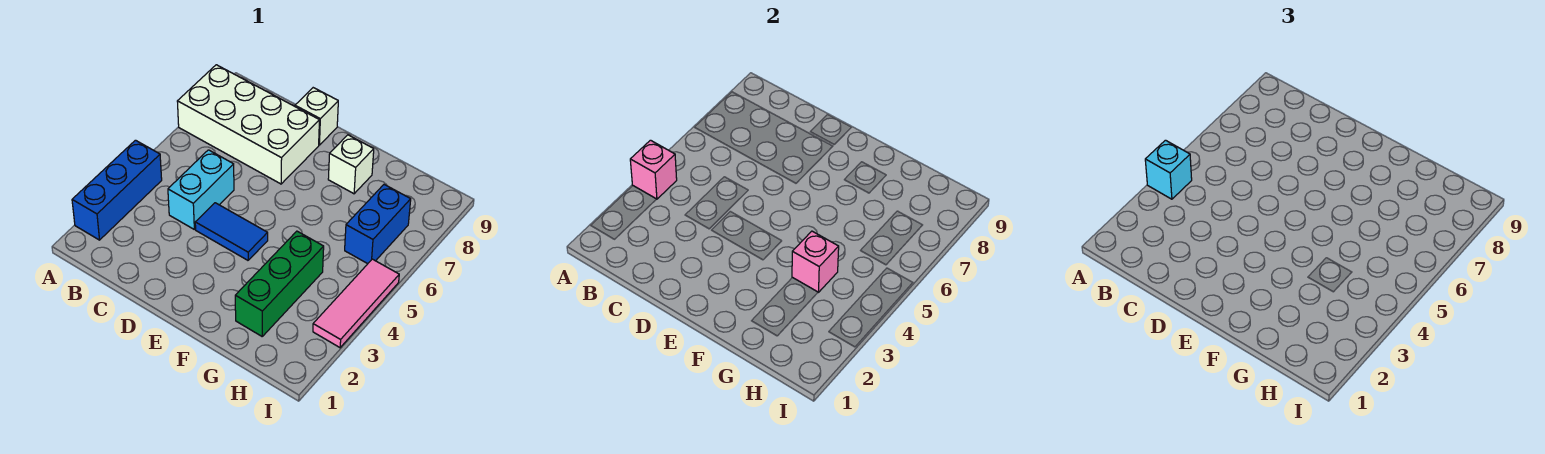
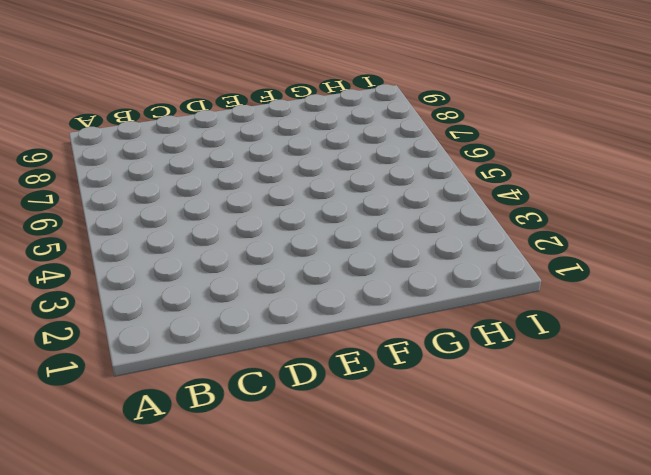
none -> blue brick A2:A4 level 1
none -> white brick A7:D8 level 1
none -> cyan brick C4:C5 level 1

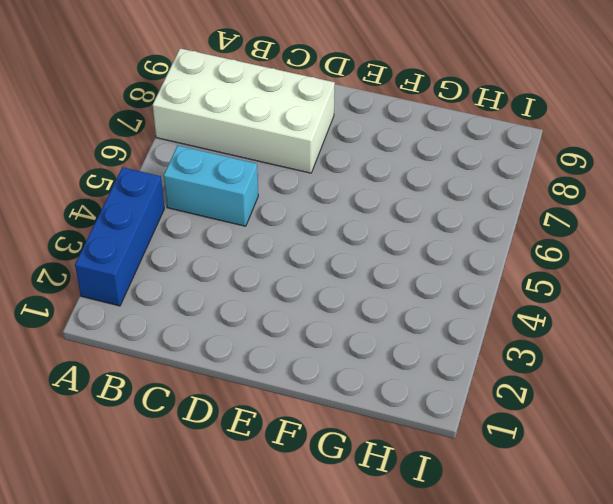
cyan brick B5:C5 level 1 -> cyan brick C4:C5 level 1
none -> blue tile D4:E4 level 1
none -> white brick D9 level 1
none -> white brick F8 level 1

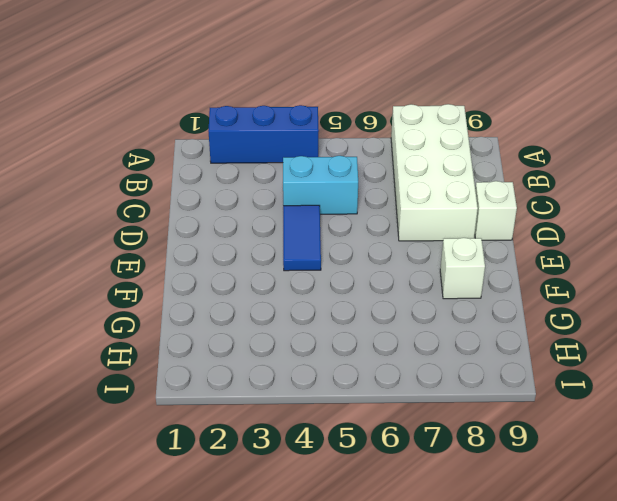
none -> green brick G2:G4 level 1
none -> blue brick H6:H7 level 1
none -> pink tile I3:I5 level 1

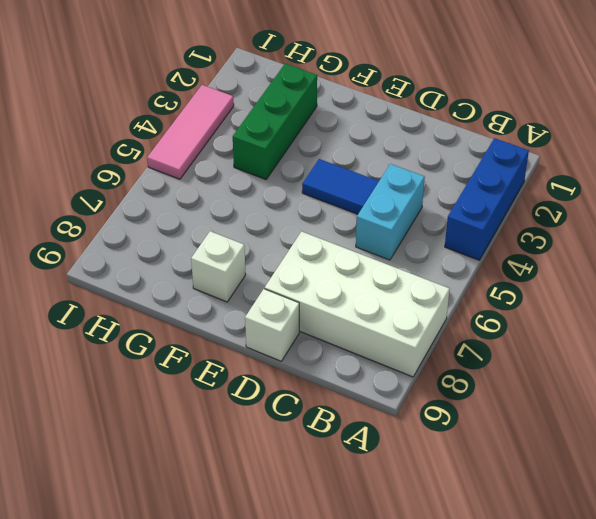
none -> blue brick H6:H7 level 1
none -> pink brick A4 level 2
none -> pink brick G4 level 2

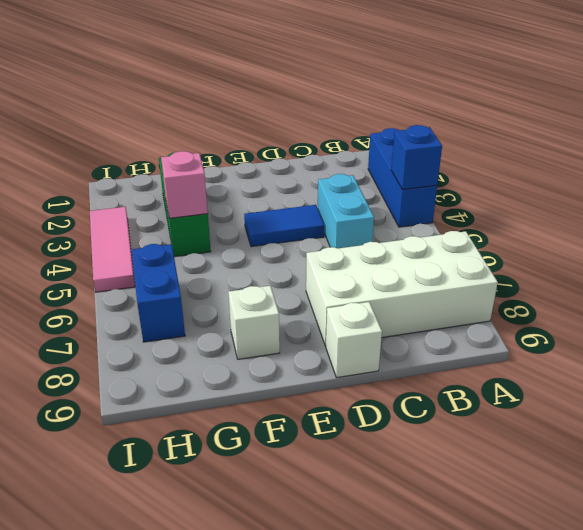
blue brick A4 level 2 -> pink brick A4 level 2
none -> cyan brick A4 level 3

